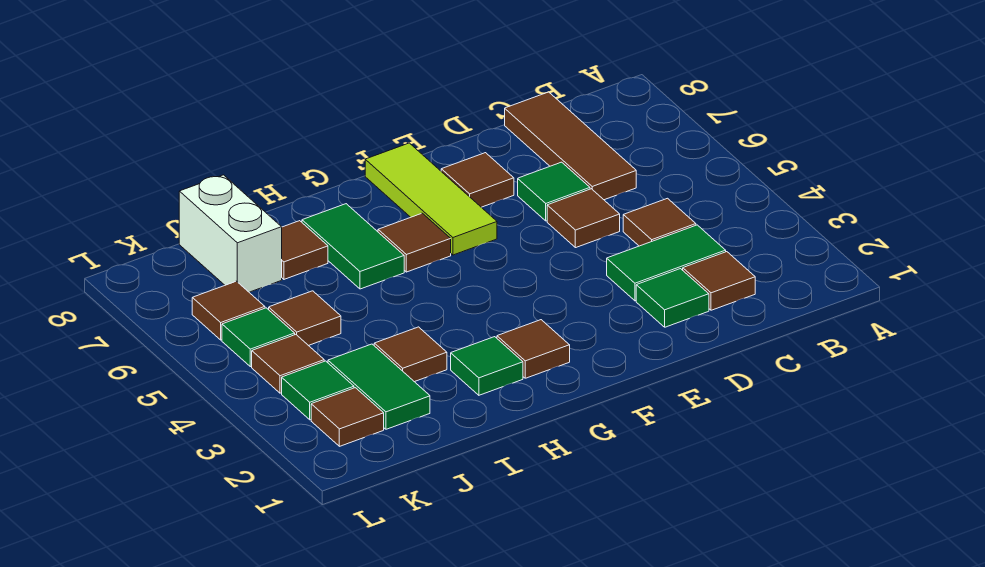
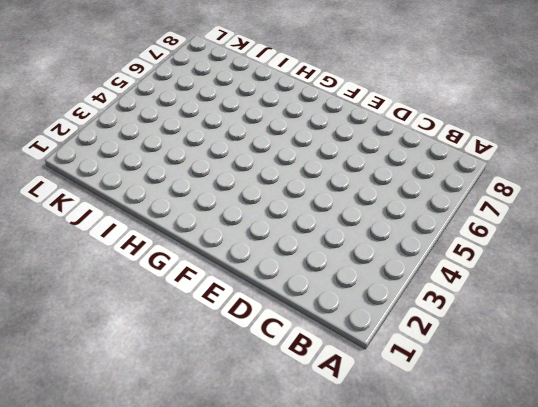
none -> brown tile C2 level 1
none -> green tile C3:D3 level 1
none -> brown tile C4 level 1

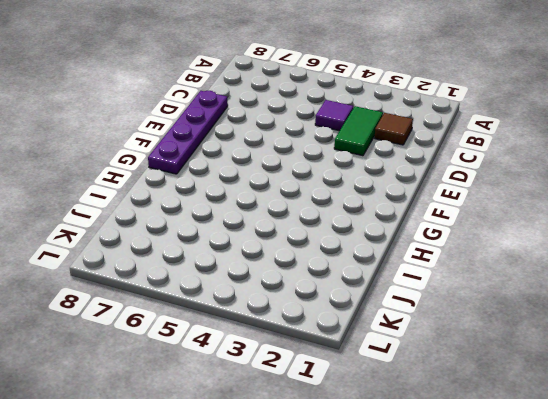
purple tile C4 level 1 -> brown tile C4 level 1
purple plate D8:G8 level 1 -> lime tile F6:F8 level 1
none -> brown tile C6:C8 level 1
none -> green tile D2 level 1
none -> brown tile D5 level 1

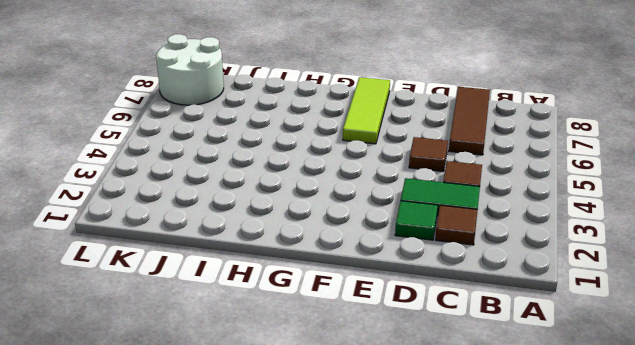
white round brick K7:L8 level 1 -> none
none -> green tile D6 level 1
none -> brown tile E7 level 1
none -> brown tile G2 level 1

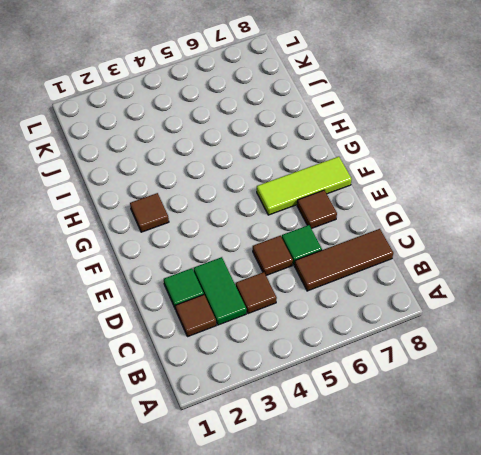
none -> brown tile G6 level 1
none -> green tile H2 level 1
none -> green tile H6:H7 level 1

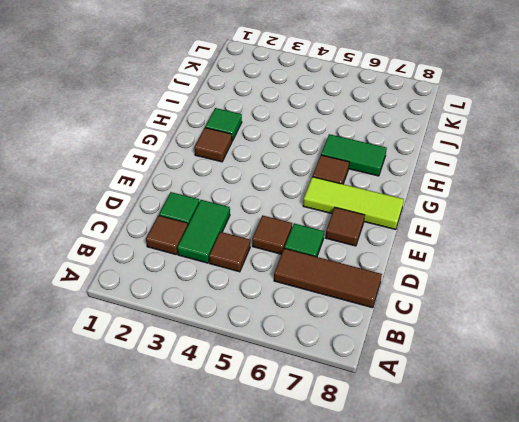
none -> brown tile I3 level 1
none -> brown tile I7 level 1
none -> green tile J2:J3 level 1

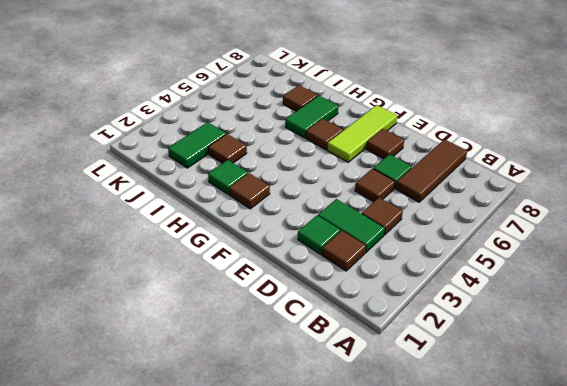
none -> brown tile J5 level 1
none -> white brick J7:J8 level 1
none -> brown tile K2 level 1

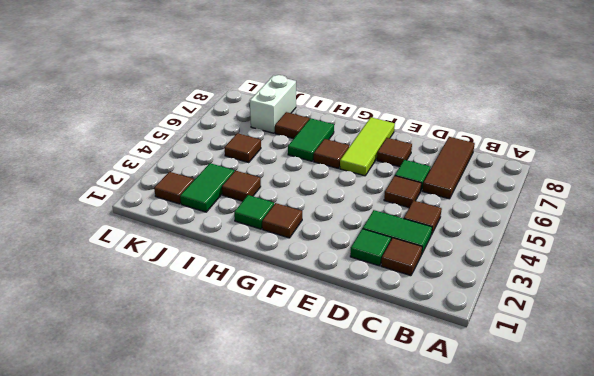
none -> green tile K3 level 1
none -> brown tile K4 level 1
none -> green tile K5 level 1

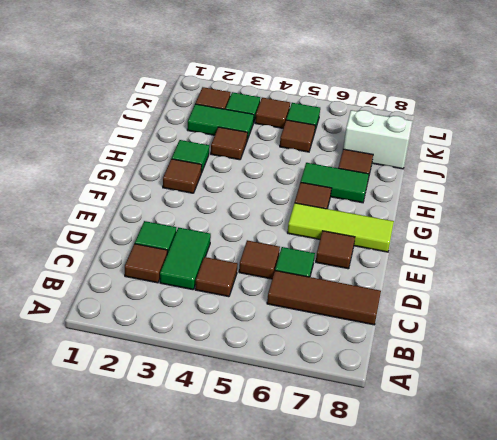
none -> brown tile K6 level 1

